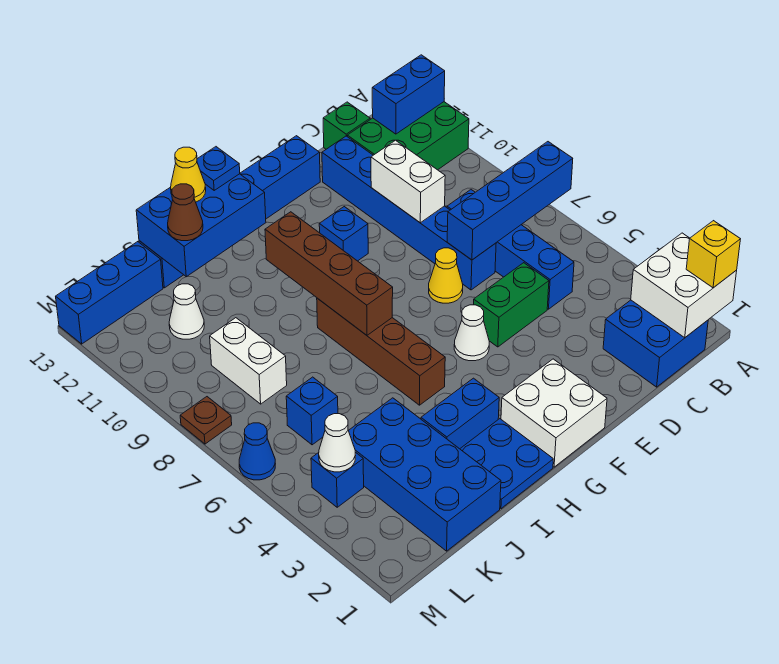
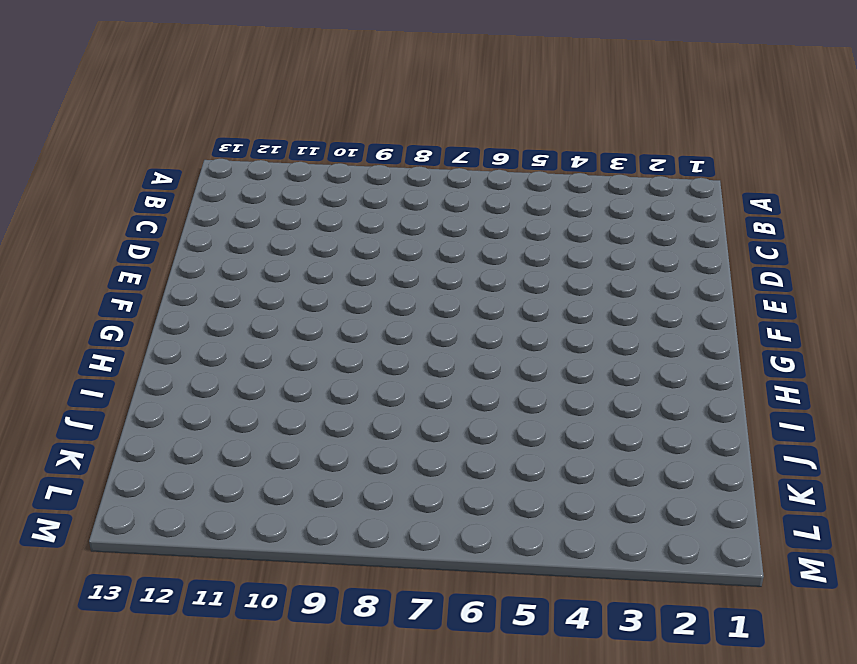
none -> green brick A11:C12 level 1
none -> blue brick B1:C2 level 1
none -> blue brick C5:C8 level 1
none -> green brick C13 level 1

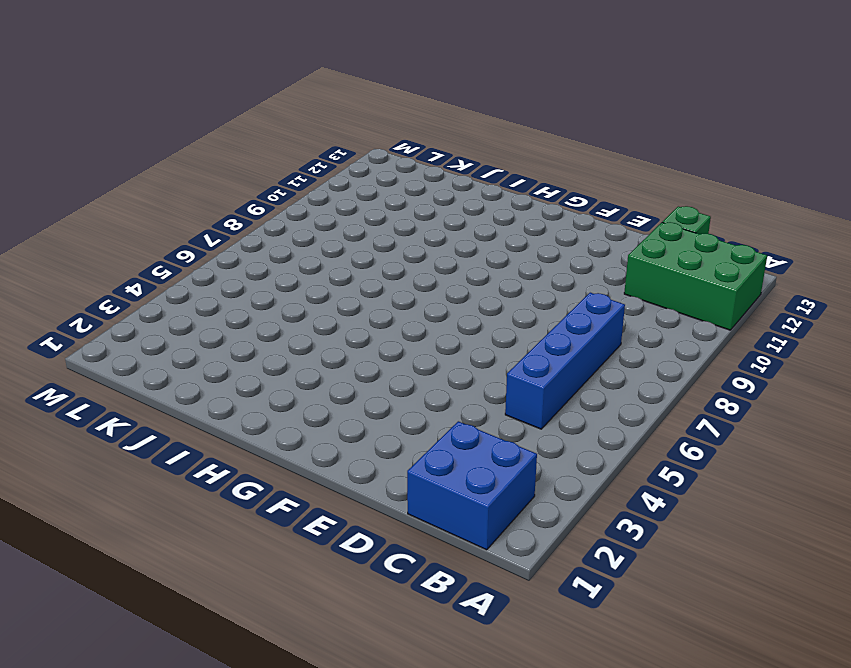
none -> green brick D5:E5 level 1
none -> blue brick D7:D12 level 1
none -> yellow cone E7 level 1
none -> blue brick E13:J13 level 1

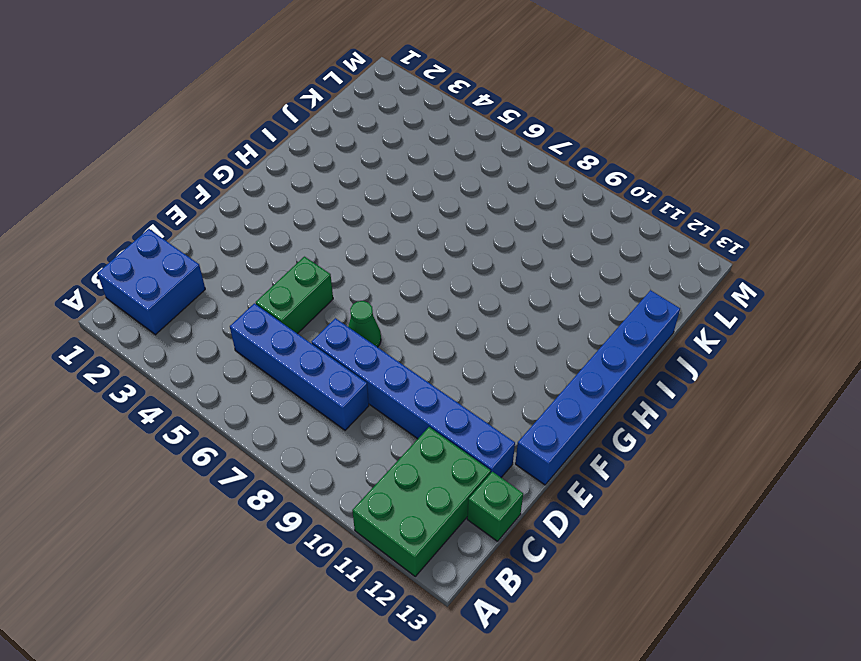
green cone E7 level 1 -> yellow cone E7 level 1
none -> white brick F1:G2 level 1
none -> white cone F5 level 1
none -> blue brick F10 level 1
none -> blue plate H1:I2 level 1

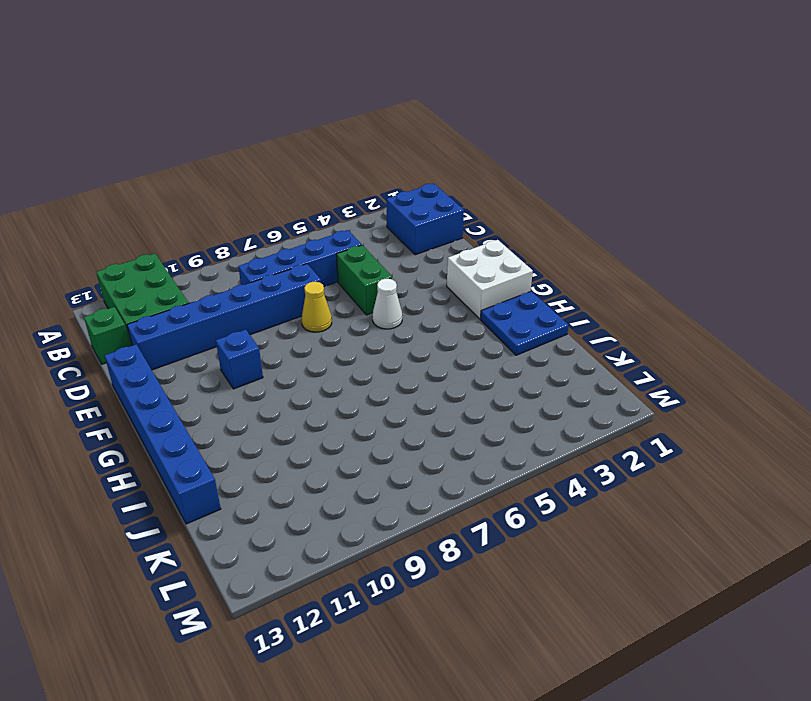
none -> blue brick H3:I3 level 1
none -> brown brick H5:H8 level 1
none -> blue brick J1:K4 level 1
none -> blue brick K6 level 1

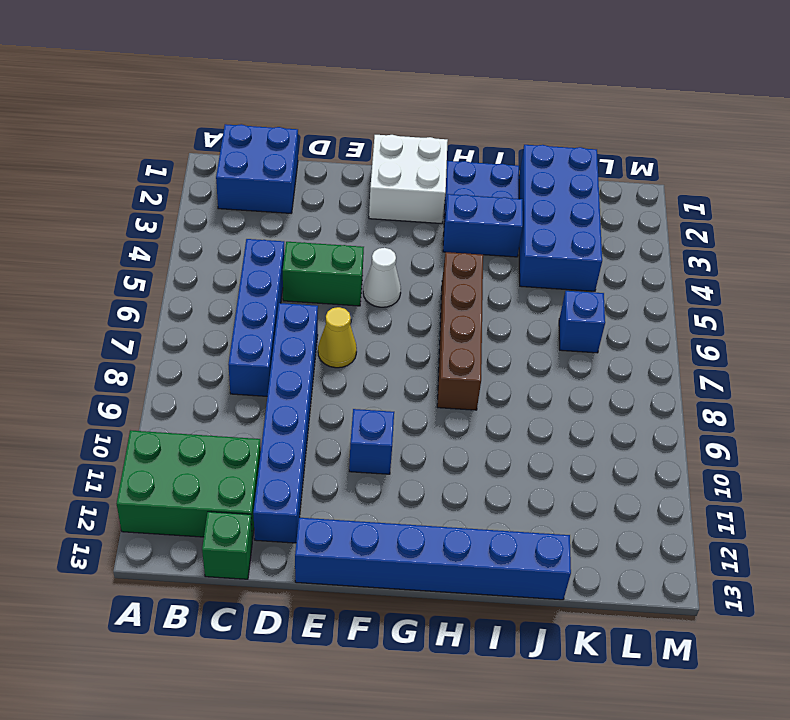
none -> white brick K8:K9 level 1
none -> white cone K11 level 1
none -> blue brick K13:M13 level 1
none -> blue brick L4 level 1

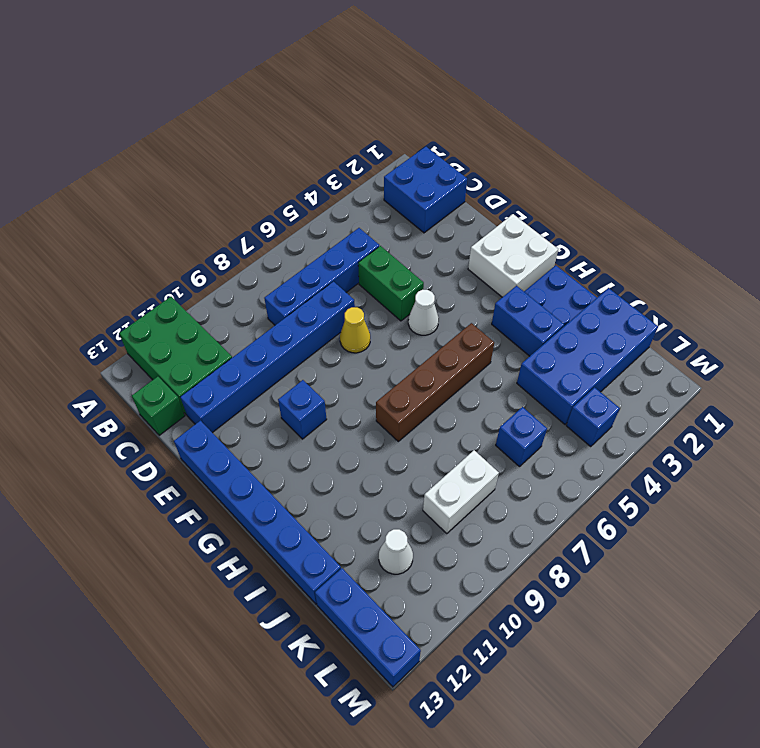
none -> blue cone M6 level 1
none -> brown plate M8 level 1
none -> white brick A1:B2 level 2
none -> blue brick A7:D7 level 2

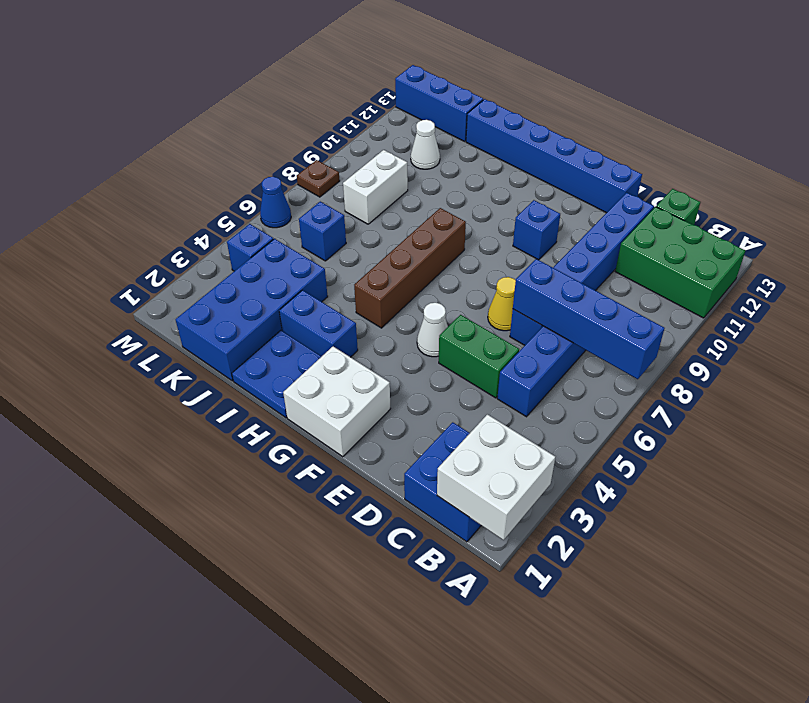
none -> blue brick A12:B12 level 2
none -> white brick D9:D10 level 2
none -> brown brick H7:H10 level 2
none -> blue brick H12:J13 level 2

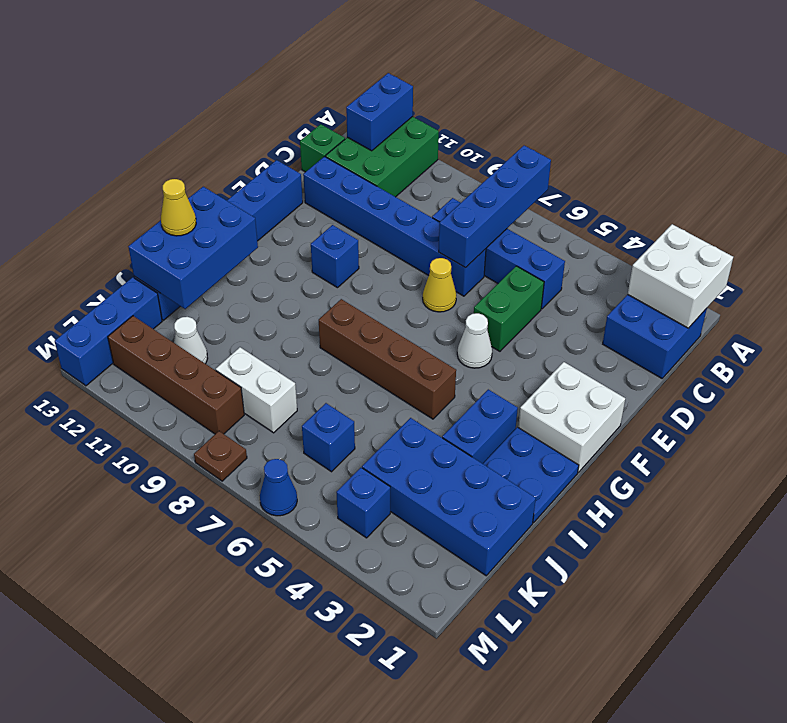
brown brick L9:L12 level 1 -> brown brick H7:H10 level 2
none -> white brick D9:D10 level 2
none -> white cone L4 level 2
none -> yellow brick A1 level 3
none -> blue plate H13 level 3

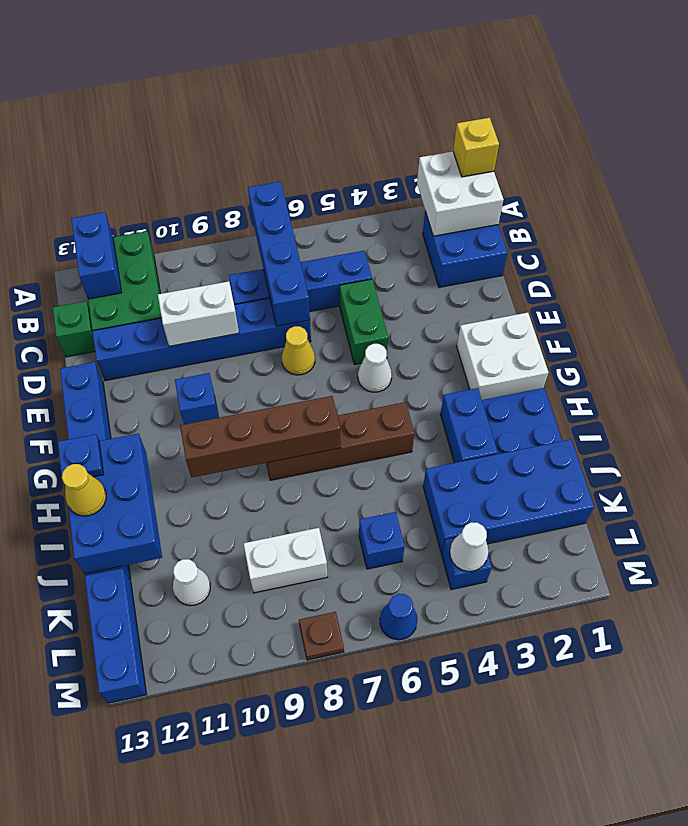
none -> brown cone J12 level 3

